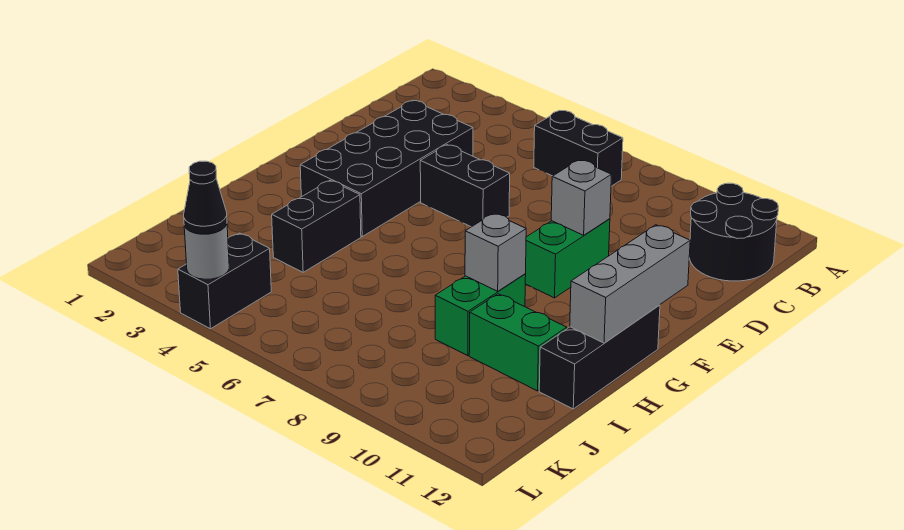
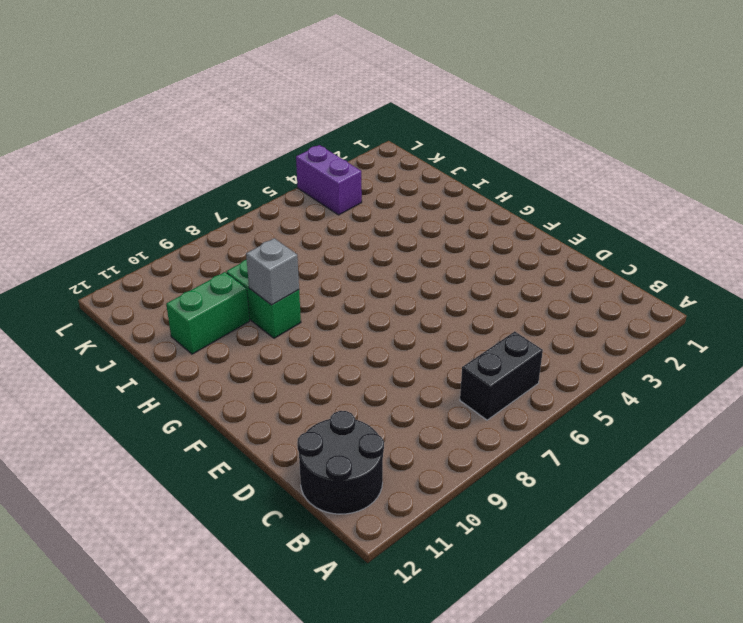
purple brick K4:L4 level 1 -> black brick K4:L4 level 1
none -> black brick D3:G4 level 1
none -> black brick E5:E6 level 1
none -> green brick E9:F9 level 1

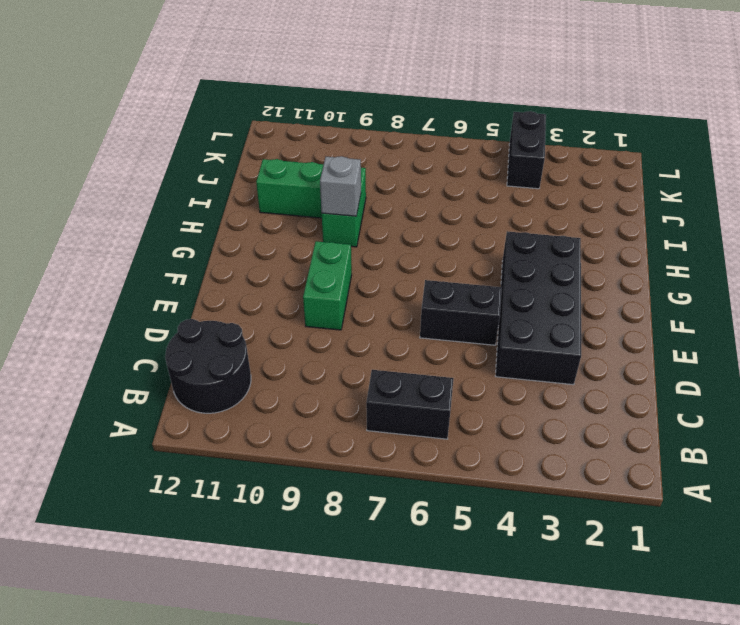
none -> black brick G12:I12 level 1
none -> black brick H4:I4 level 1
none -> grey brick E9 level 2

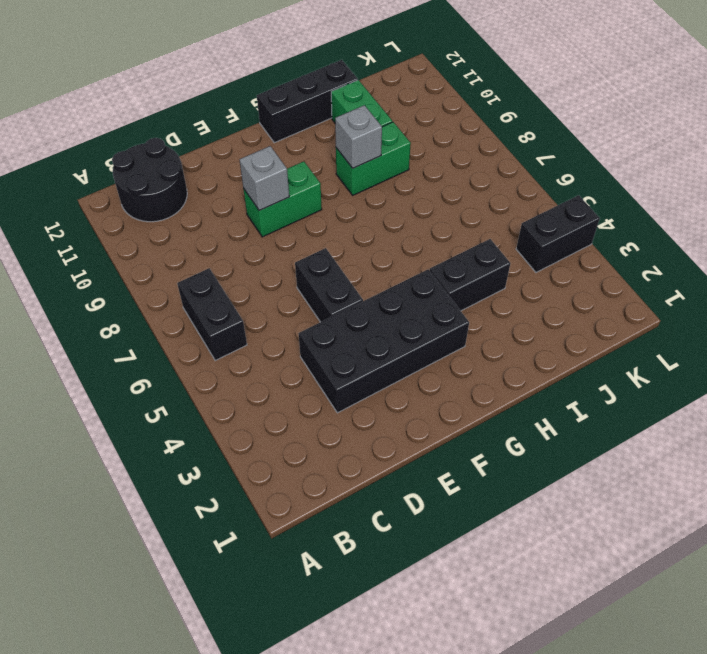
none -> grey brick F12:H12 level 2
none -> grey round brick L4 level 2
none -> black cone L4 level 3

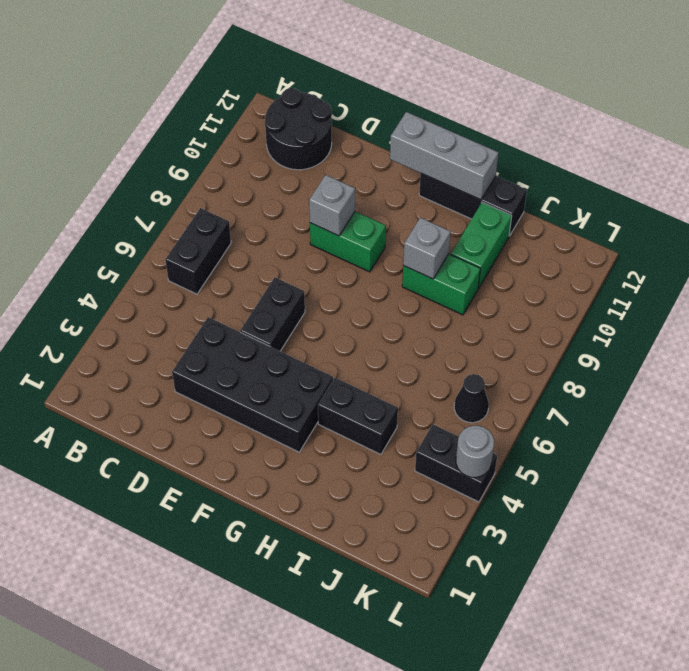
black cone K6 level 1 -> black cone L4 level 3

